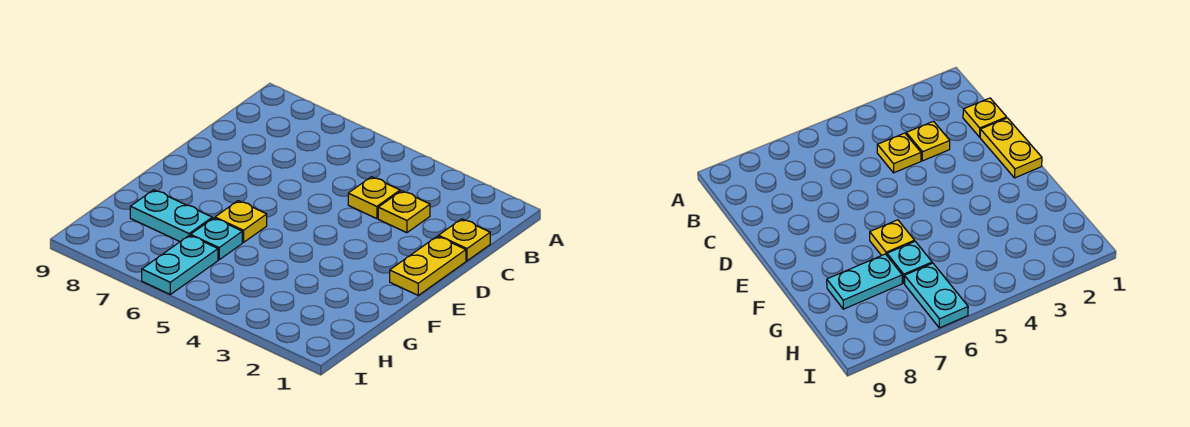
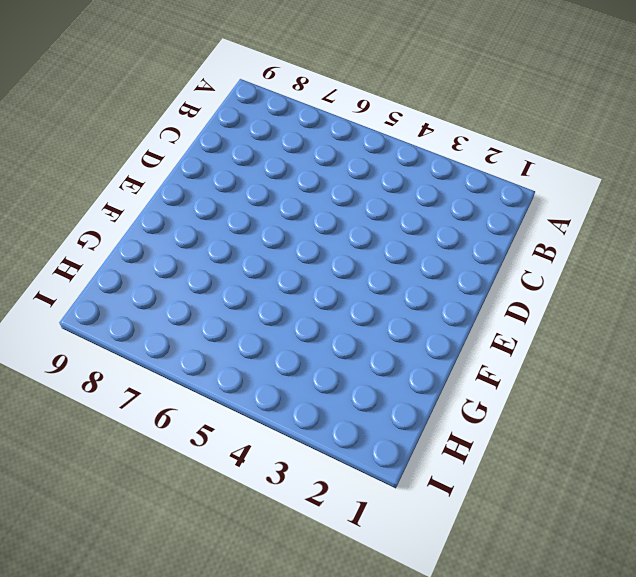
none -> yellow plate C1 level 1
none -> yellow plate C3 level 1

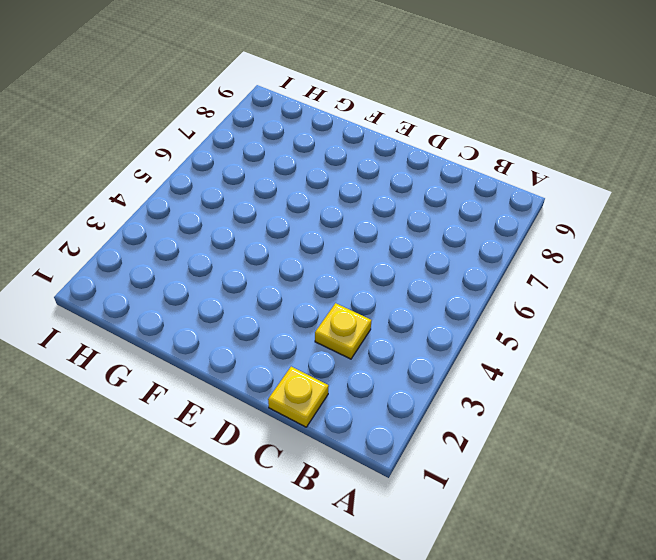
none -> yellow plate C4 level 1
none -> yellow plate D1:E1 level 1

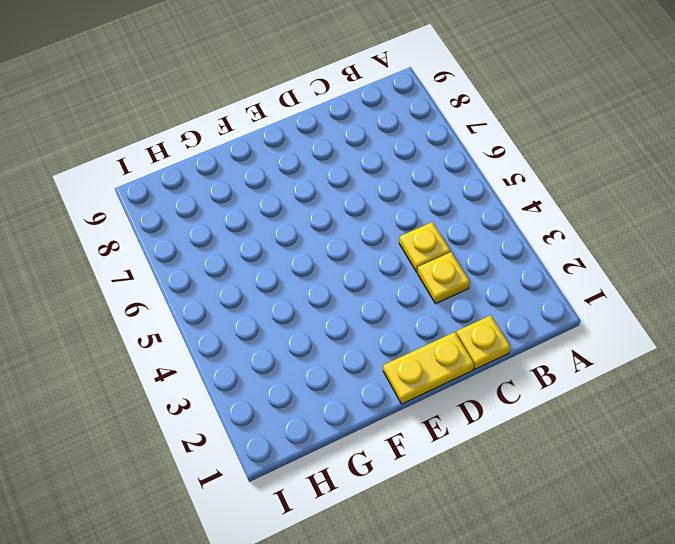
none -> yellow plate F6 level 1
none -> cyan plate G6 level 1

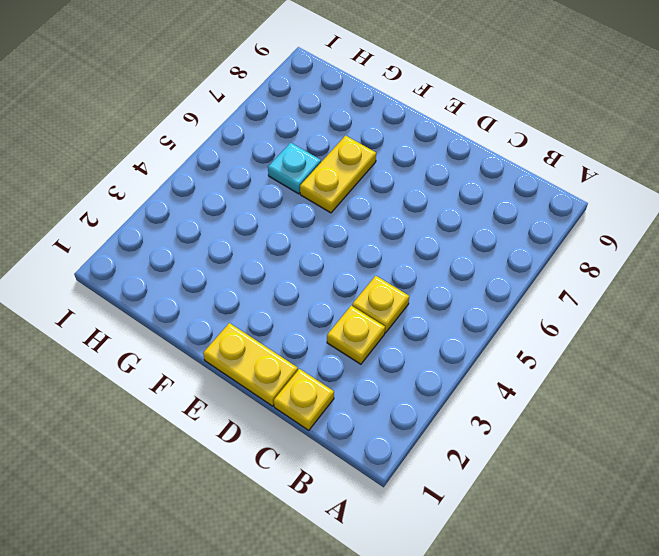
yellow plate F6:F7 level 1 -> yellow plate F6 level 1
none -> cyan plate G7:G8 level 1
none -> cyan plate H6:I6 level 1

